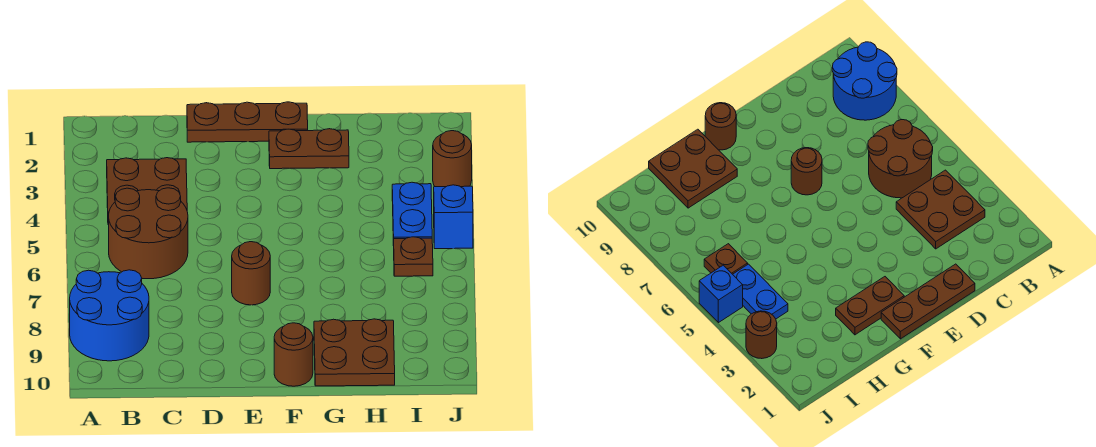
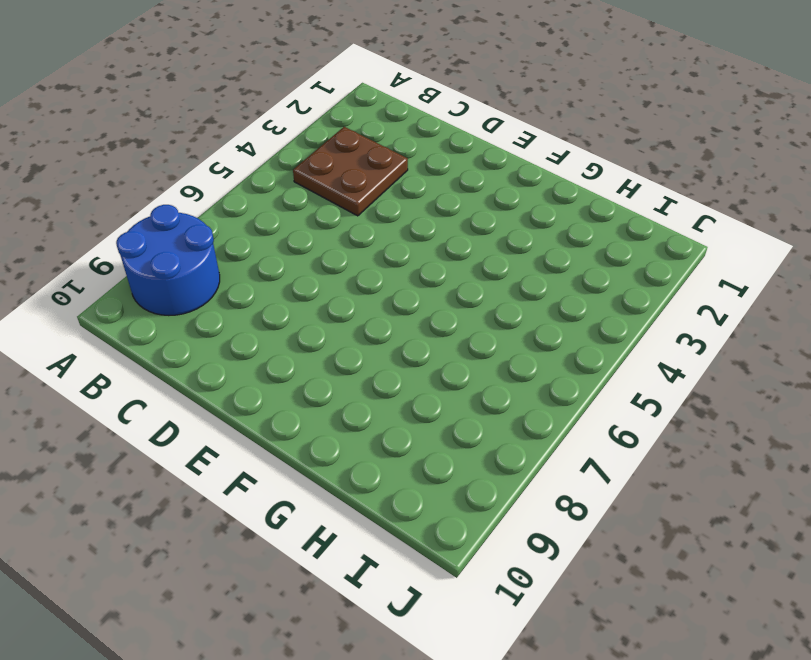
none -> brown round brick B5:C6 level 1
none -> brown plate D1:F1 level 1
none -> brown round brick E7 level 1

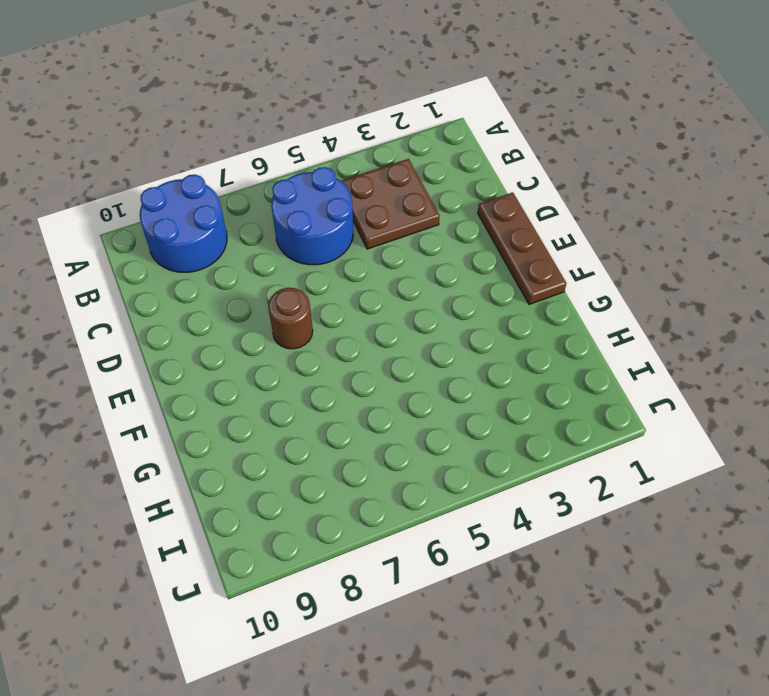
blue round brick B5:C6 level 1 -> brown round brick B5:C6 level 1
none -> brown plate F2:G2 level 1
none -> brown round brick F10 level 1
none -> brown plate G9:H10 level 1

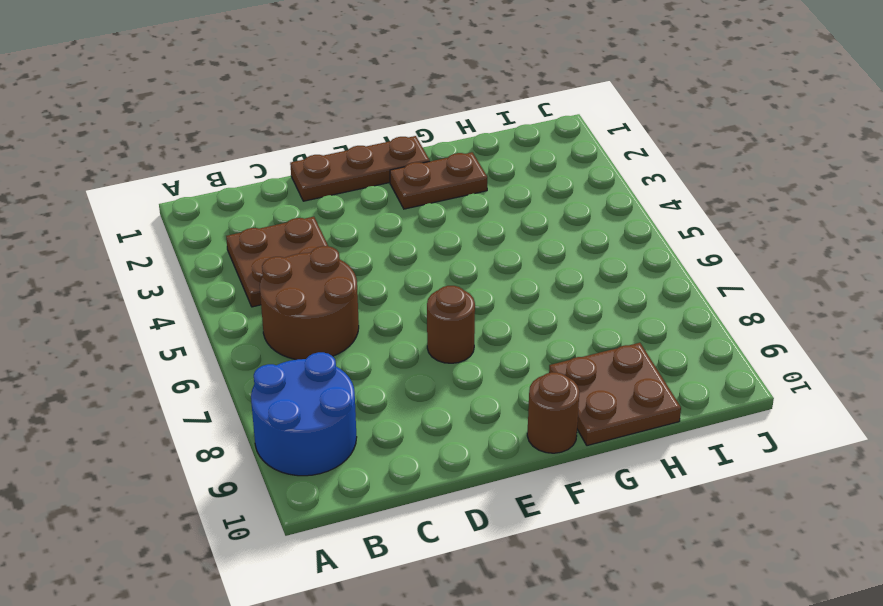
none -> blue plate I4:I5 level 1
none -> brown plate I6 level 1
none -> brown round brick J3 level 1

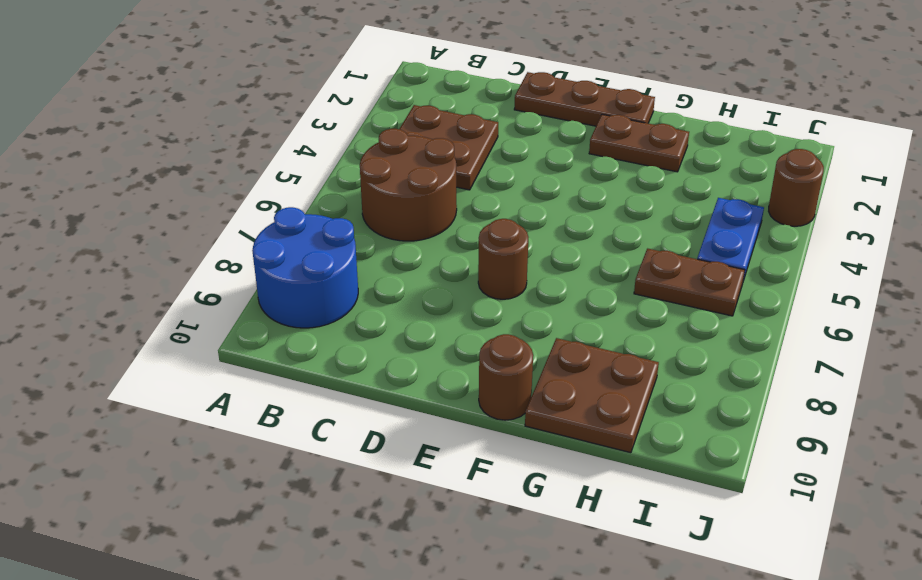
brown plate H6:I6 level 1 -> brown plate I6 level 1
none -> blue brick J5 level 1

